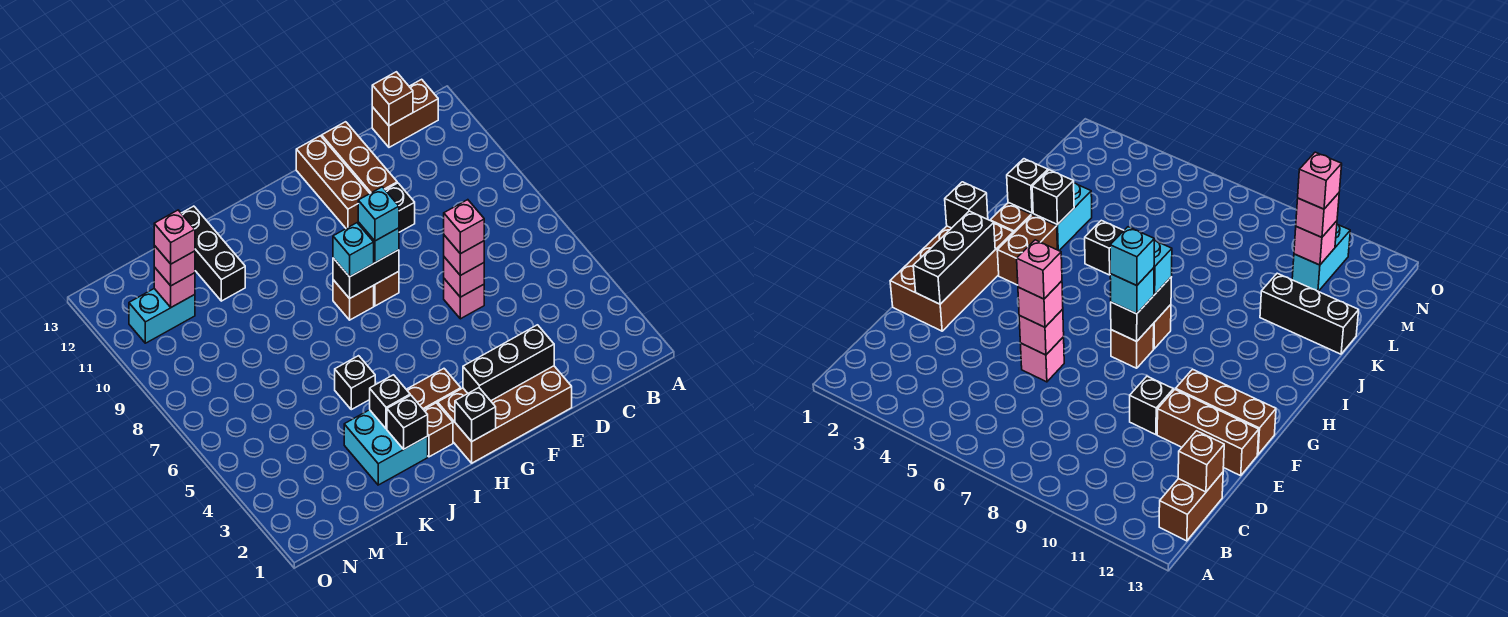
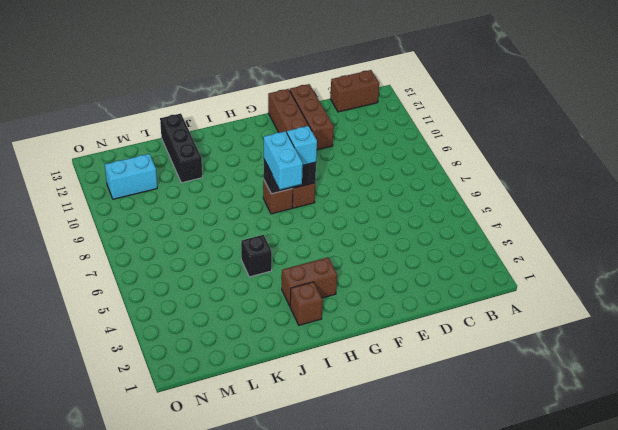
cyan brick H7:H8 level 3 -> cyan brick H8 level 3
none -> brown brick E1:H2 level 1
none -> pink brick E6 level 1
none -> black brick E10 level 1

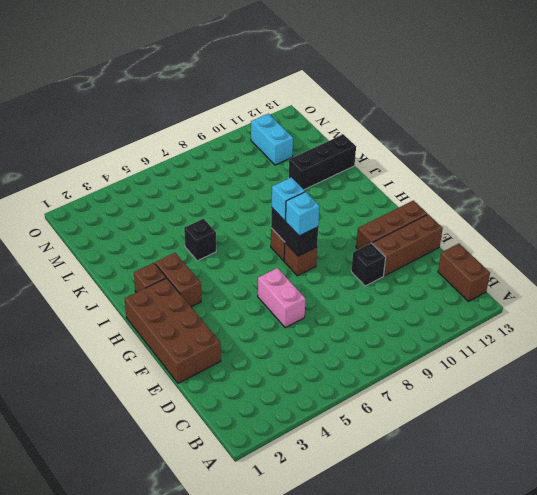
pink brick E6:F6 level 1 -> pink brick E6 level 1
none -> cyan brick J2:K3 level 1
none -> brown brick C13 level 2
none -> black brick E2:G2 level 2

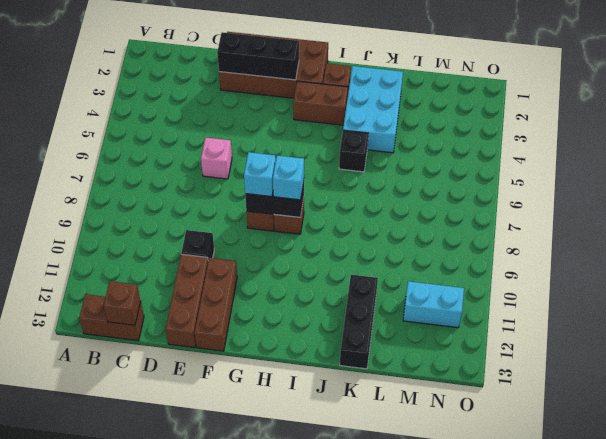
cyan brick J2:K4 level 1 -> cyan brick J2:K3 level 1
none -> pink brick E6 level 2
none -> black brick H1 level 2
none -> black brick J2 level 2

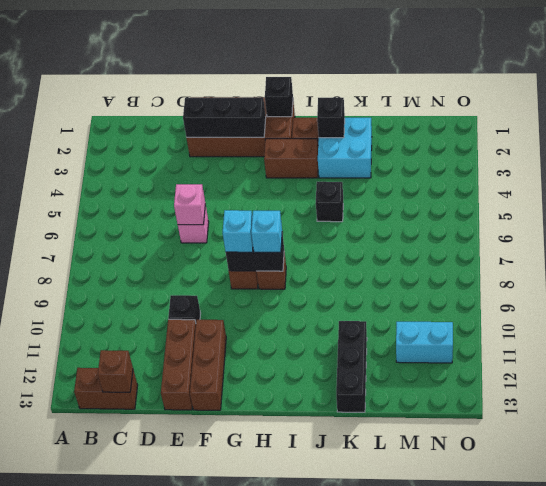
none -> black brick J3 level 2
none -> pink brick M11 level 2
none -> pink brick E6 level 3

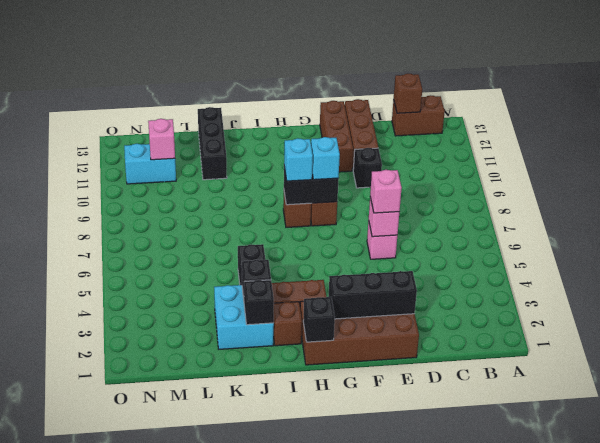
none -> pink brick M11 level 3
none -> pink brick E6 level 4
none -> cyan brick G8 level 4

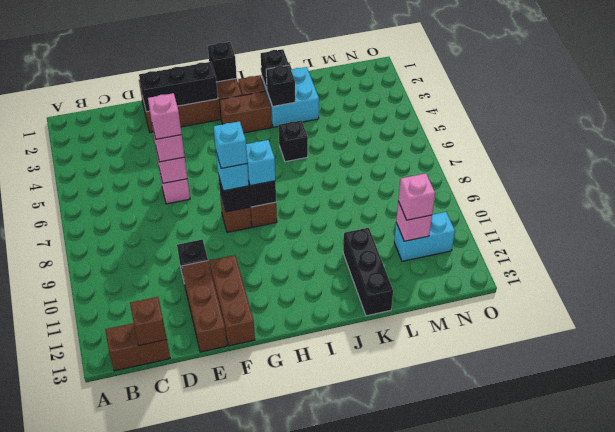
none -> pink brick M11 level 4

